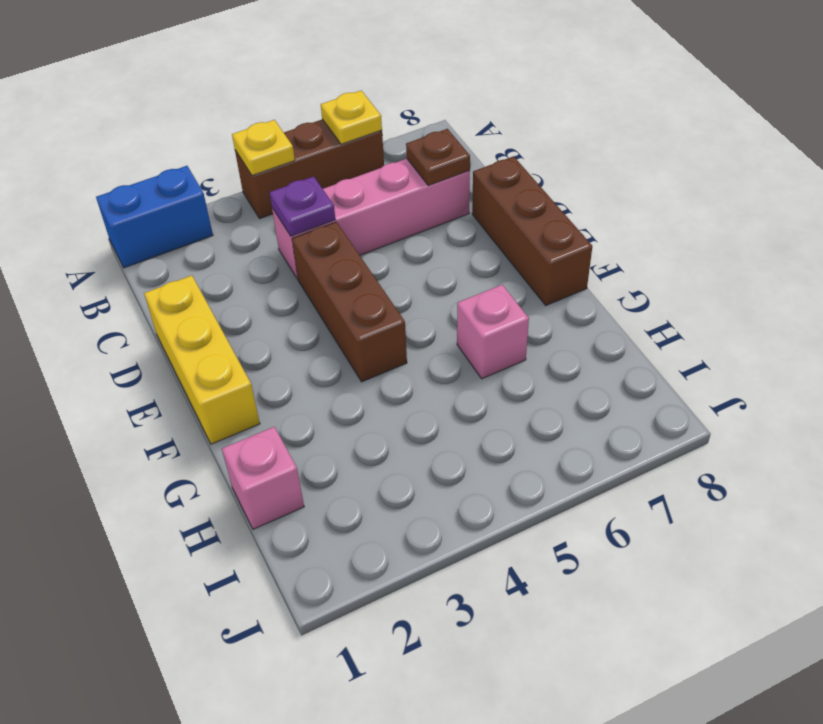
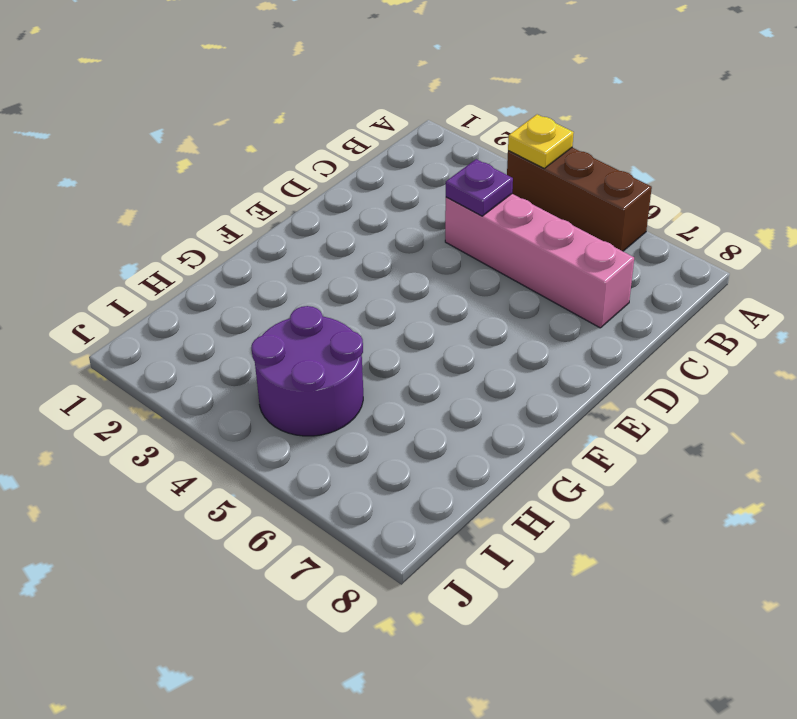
purple round brick H4:I5 level 1 -> none
none -> blue brick A1:A2 level 1
none -> yellow brick D1:F1 level 1
none -> brown brick D4:F4 level 1

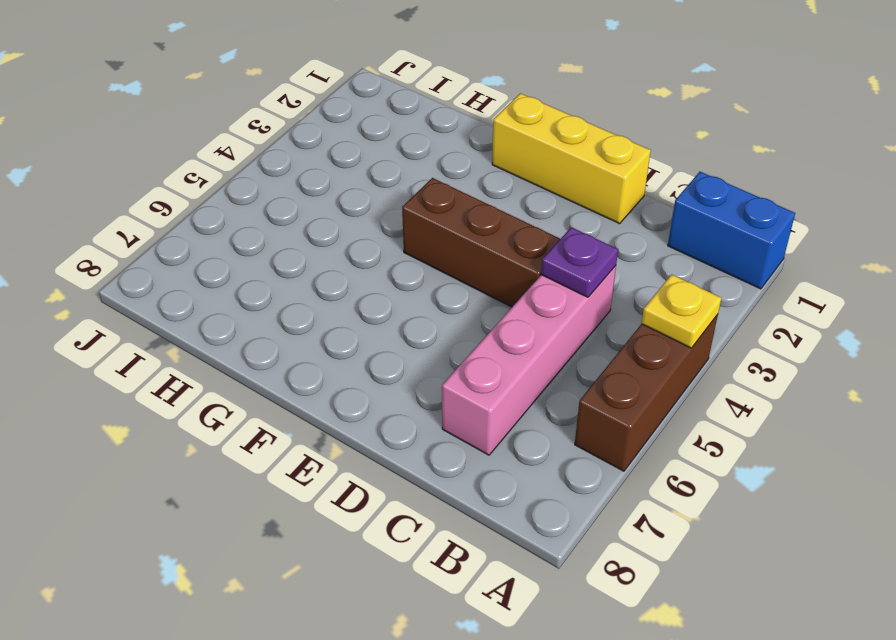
blue brick A1:B1 level 1 -> blue brick A1:A2 level 1
none -> brown brick D8:F8 level 1
none -> pink brick G6 level 1
none -> pink brick H1 level 1

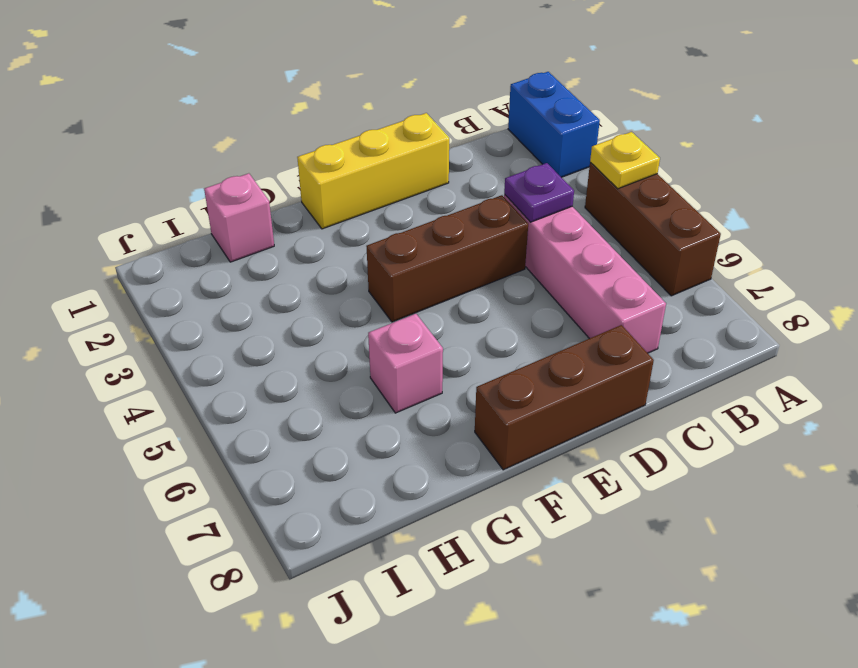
none -> yellow plate A6 level 2
none -> brown plate C7 level 2

